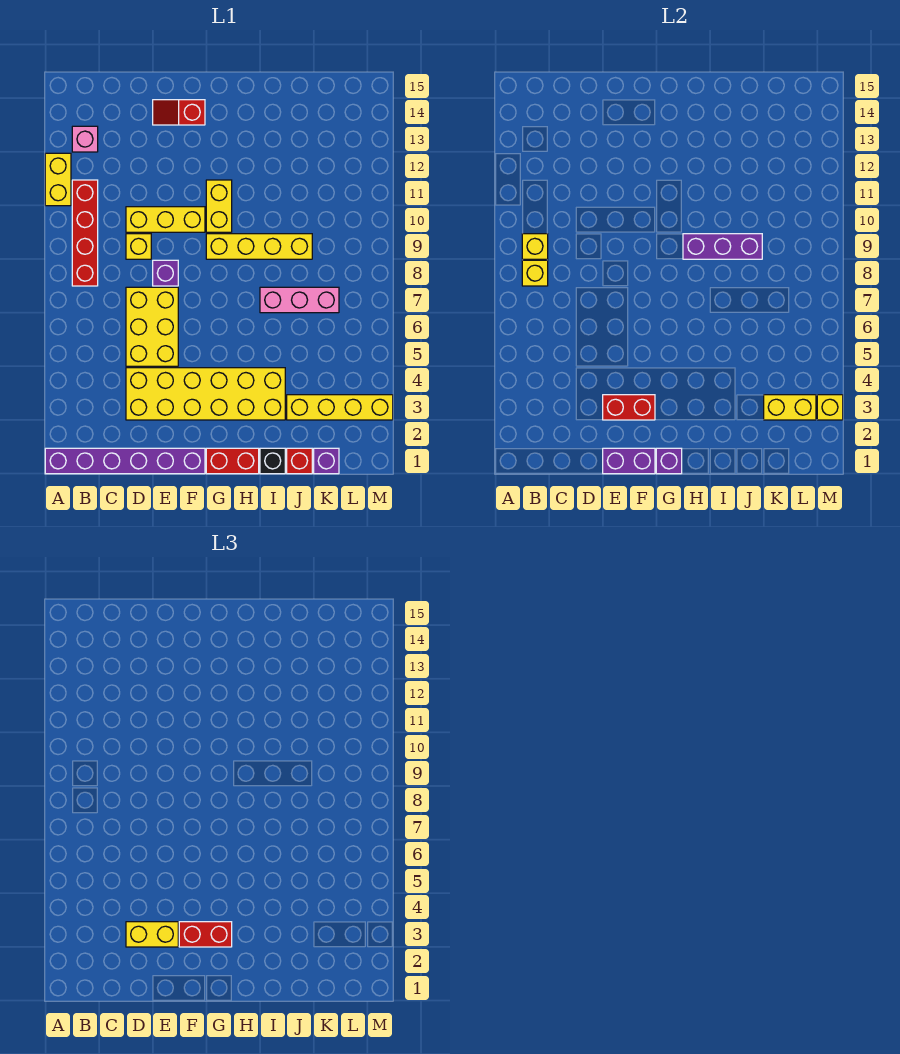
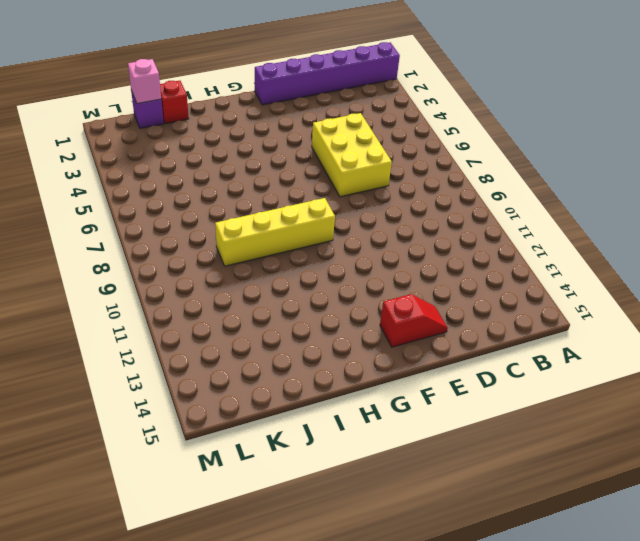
pink brick K1 level 2 -> pink brick B13 level 1
none -> yellow brick A11:A12 level 1
none -> red brick B8:B11 level 1
none -> yellow brick D3:I4 level 1

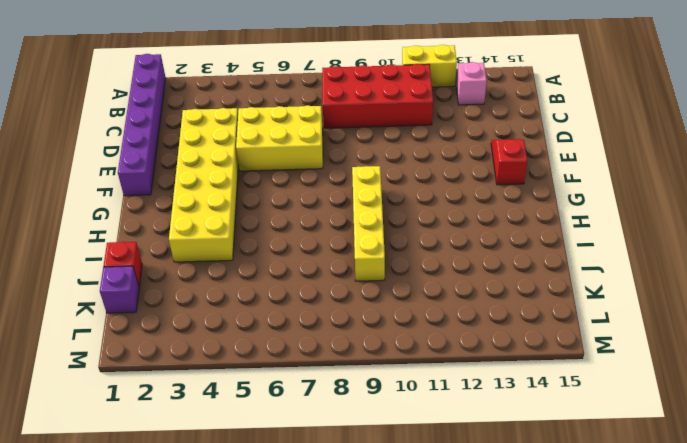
red brick B8:C11 level 1 -> red brick B8:B11 level 1
none -> yellow brick D9 level 1
none -> yellow brick D10:F10 level 1
none -> purple brick E8 level 1

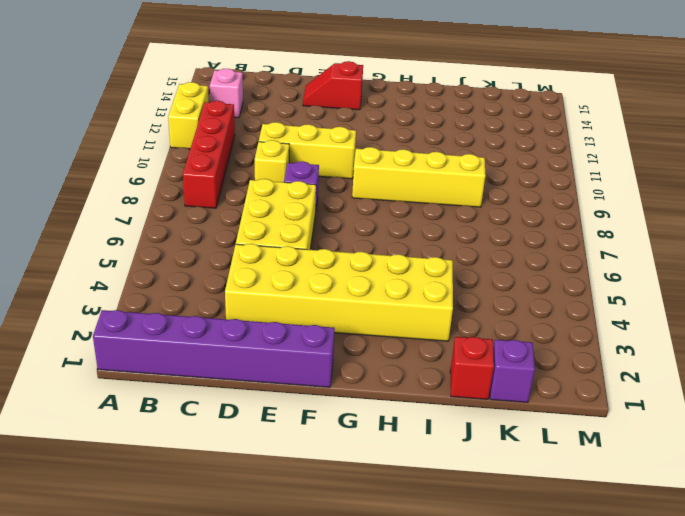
none -> red brick G1:H1 level 1
none -> yellow brick G10:G11 level 1
none -> black brick I1 level 1

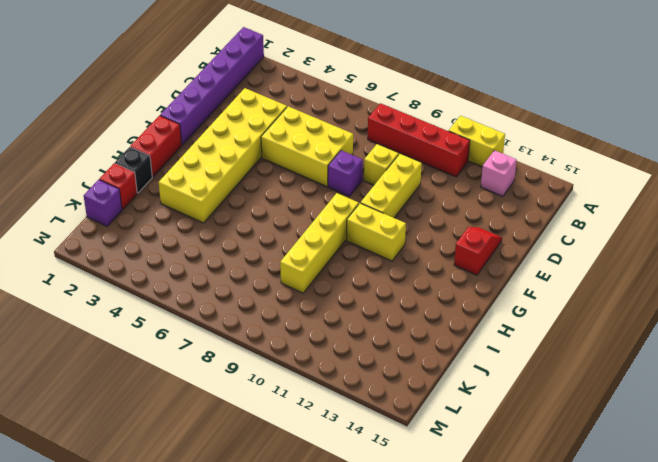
none -> pink brick I7:K7 level 1
none -> yellow brick J3:M3 level 1
none -> yellow brick B8 level 2

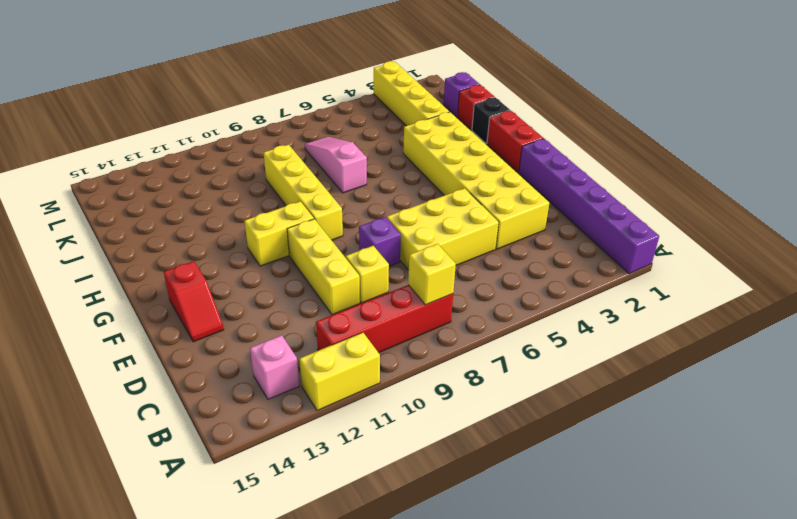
pink slope I7:K7 level 1 top I -> pink brick I7:K7 level 1
none -> yellow brick B9 level 2
none -> purple brick E1:F1 level 2
none -> red brick E3:F3 level 2

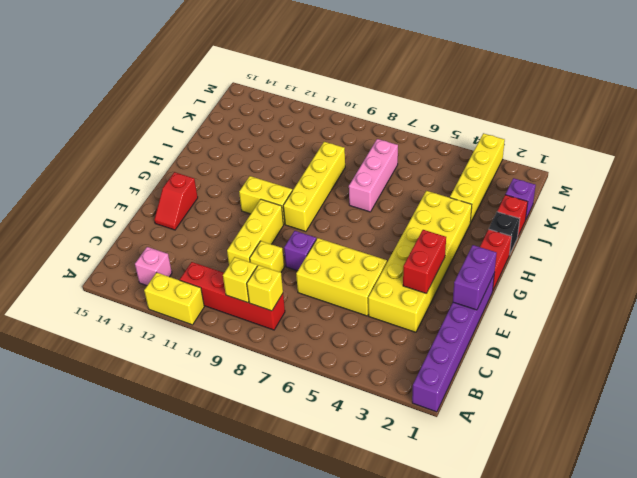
none -> purple brick G1 level 2
none -> purple brick H9:J9 level 2
none -> yellow brick K3:L3 level 2

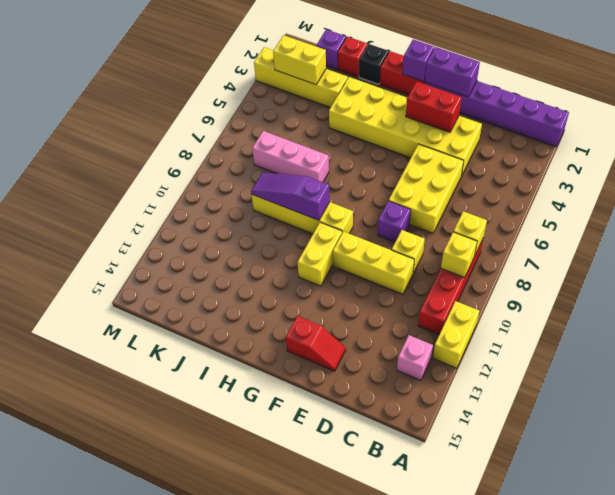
purple slope H9:J9 level 2 top H -> purple brick H9:J9 level 2
none -> yellow brick M3 level 2
none -> yellow brick D3:E3 level 3
none -> red brick F3:G3 level 3

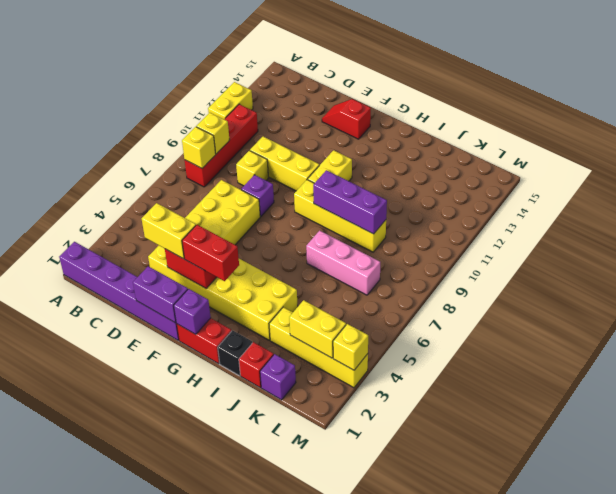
none -> pink brick B13 level 1

